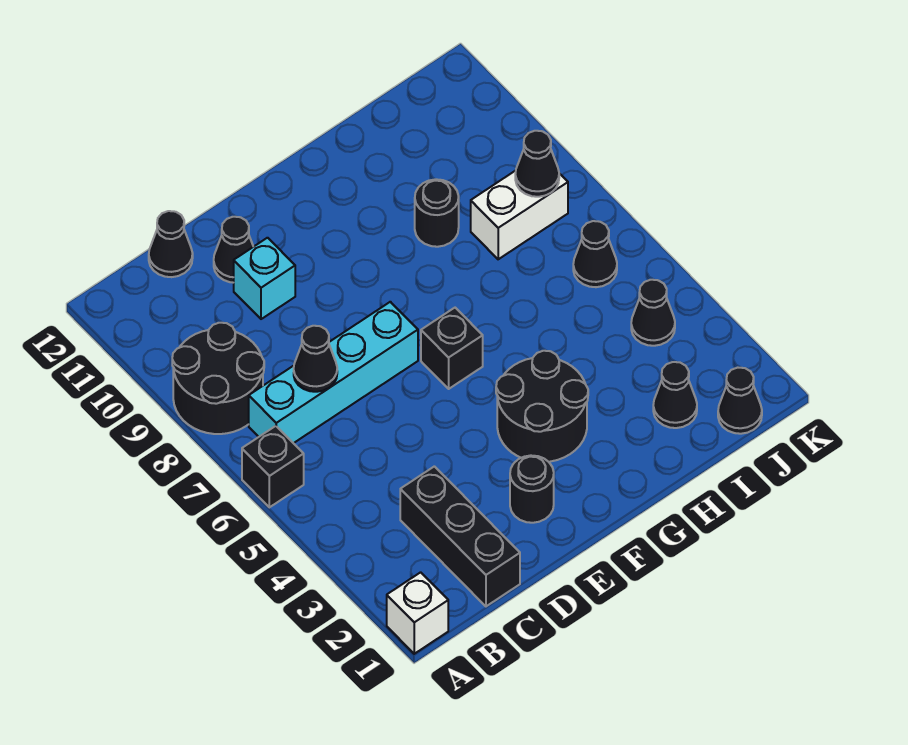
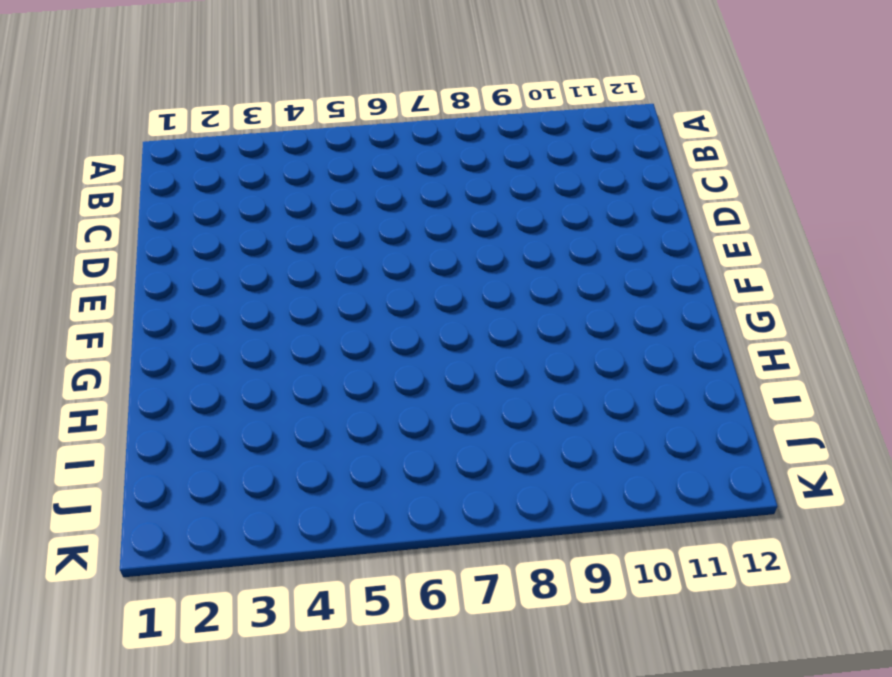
none -> white brick A1 level 1
none -> black brick A6 level 1
none -> black round brick A8:B9 level 1

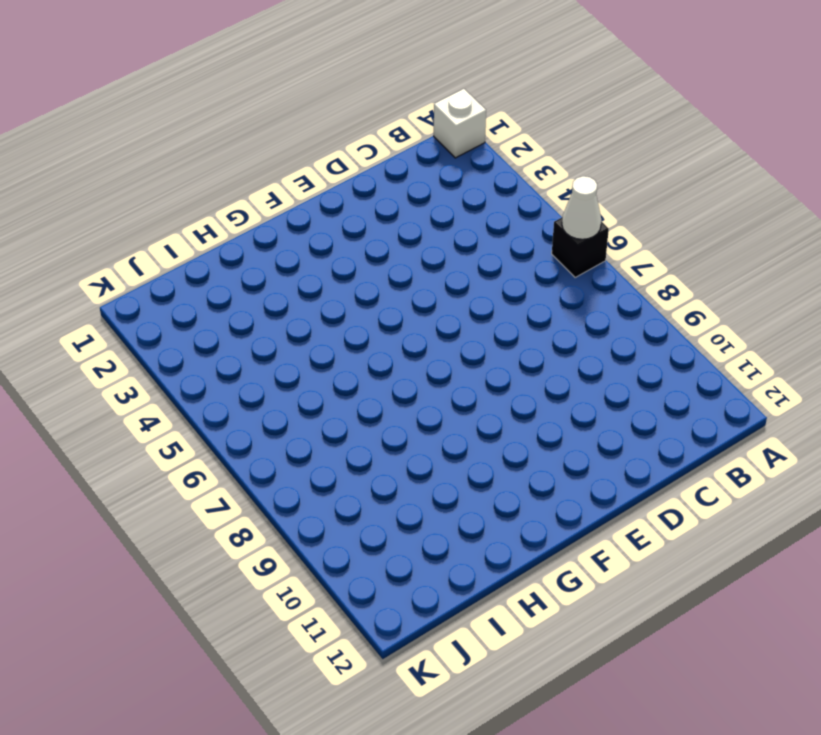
white cone A6 level 2 -> none
none -> black round brick A8:B9 level 1
none -> cyan brick B7:E7 level 1
none -> black brick C1:C3 level 1

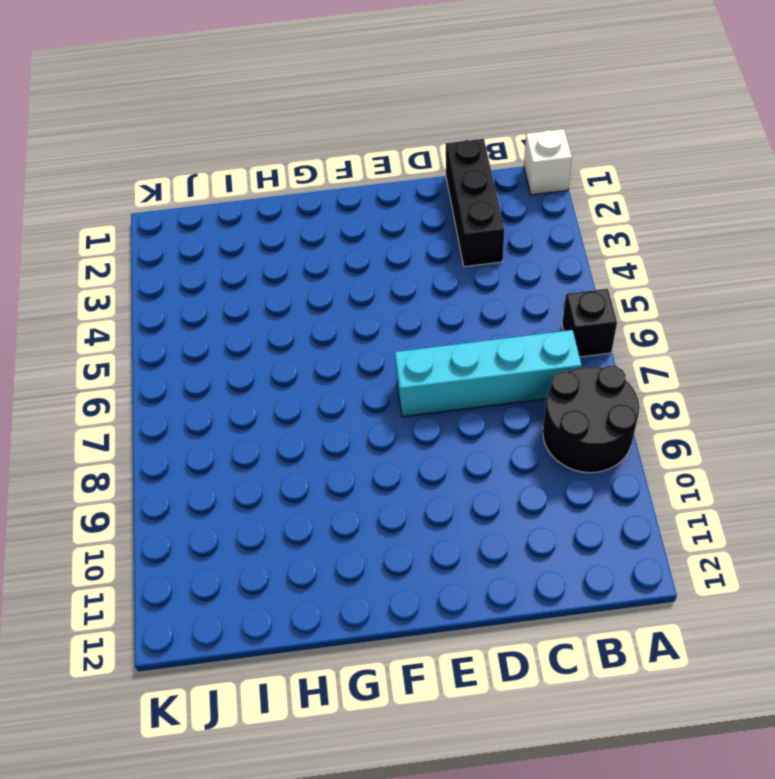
none -> black cone C12 level 1
none -> cyan brick D10 level 1
none -> black cone D11 level 1

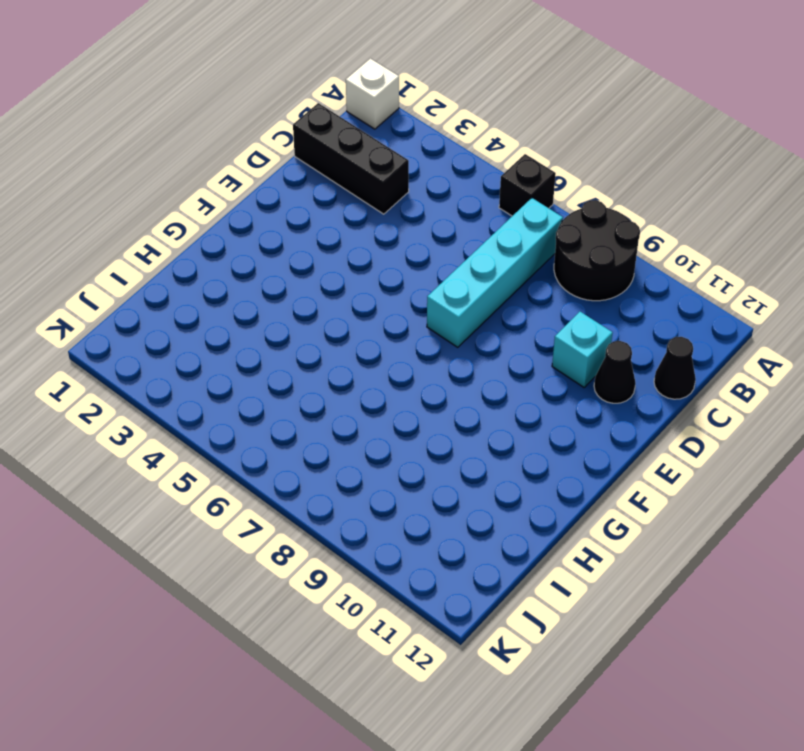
none -> black round brick E2 level 1
none -> black round brick F3:G4 level 1
none -> black brick F6 level 1

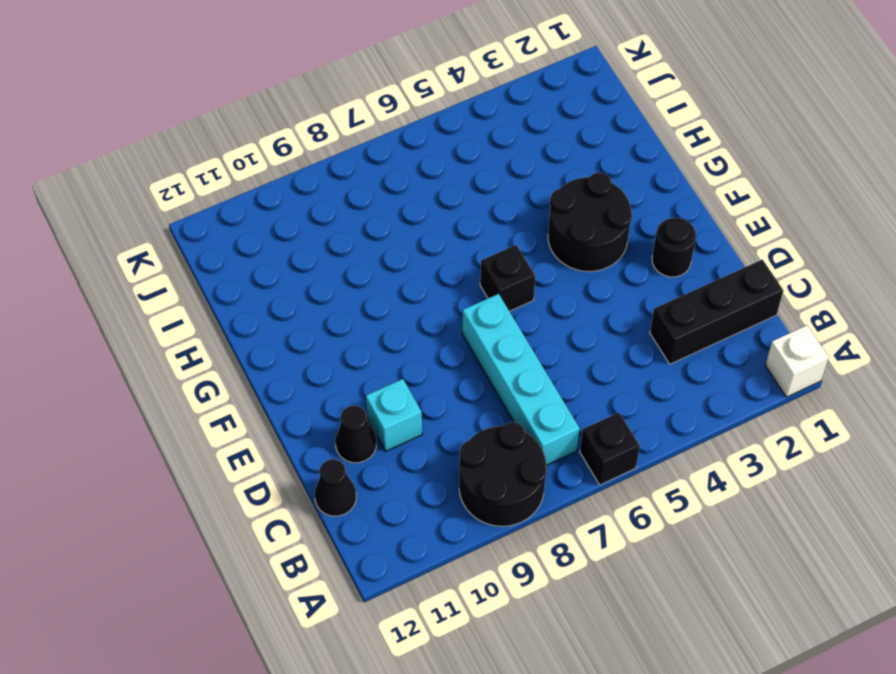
none -> black round brick H9 level 1
none -> black cone I2 level 1
none -> white brick I8:J8 level 1

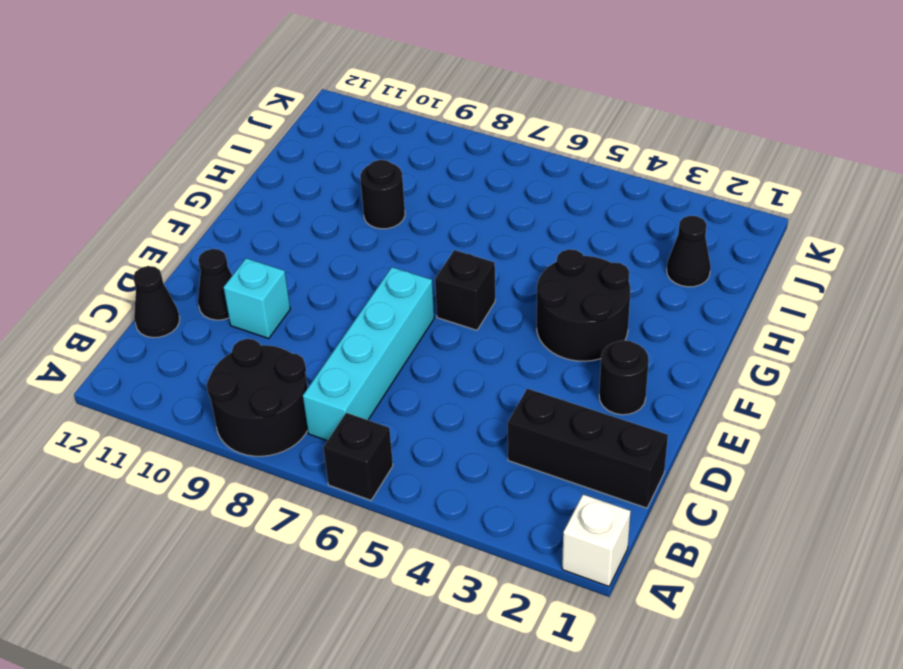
none -> white brick I8:J8 level 1
none -> black cone J1 level 1
none -> black cone J4 level 1

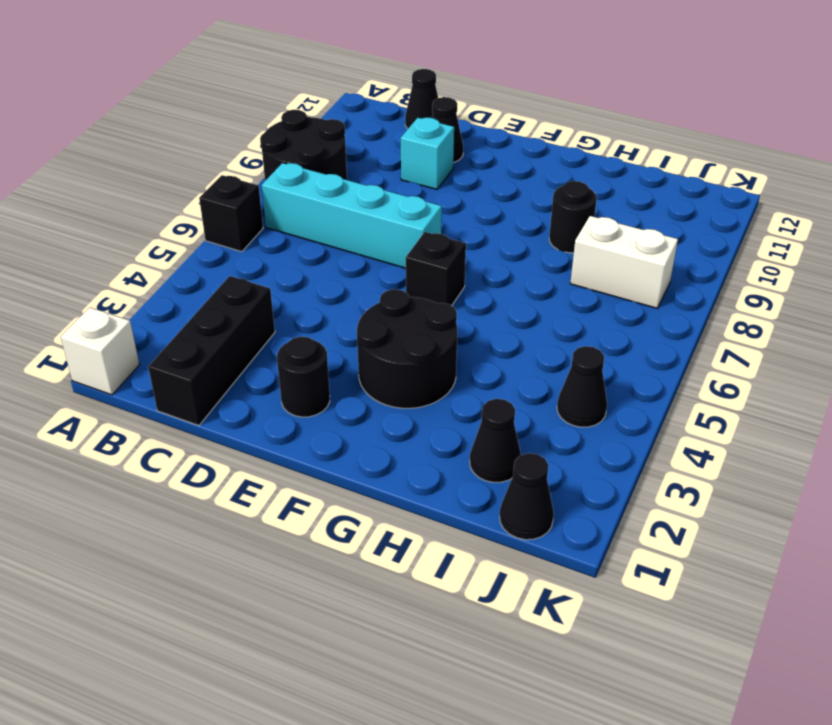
none -> black cone J6 level 1
none -> black cone C7 level 2
none -> black cone J8 level 2

